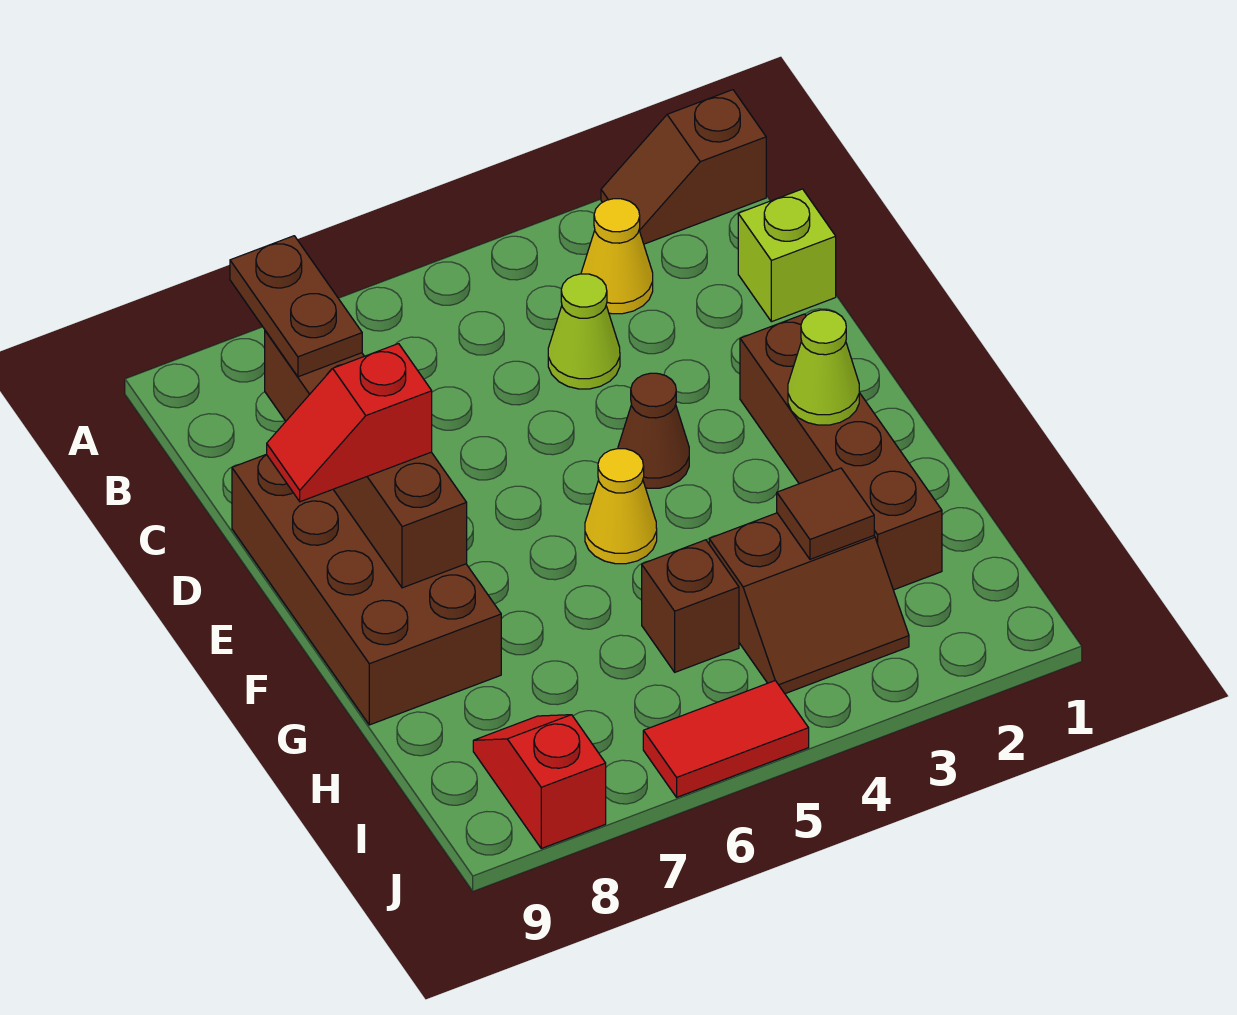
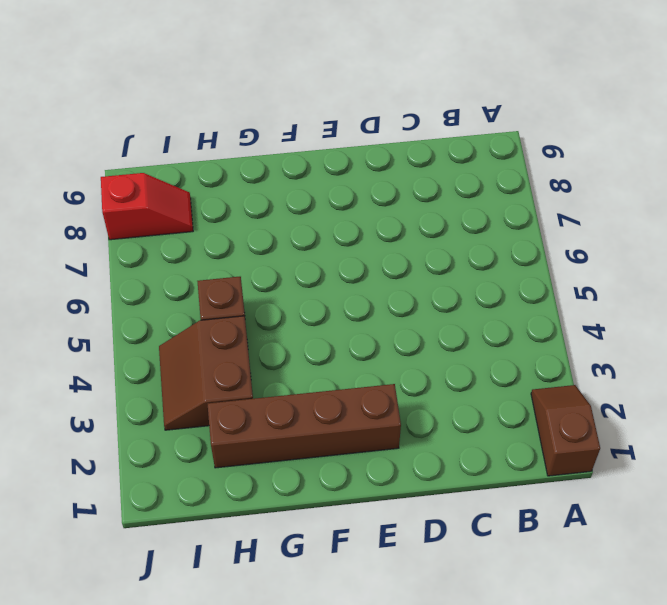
none -> yellow cone B3 level 1
none -> lime brick C1 level 1
none -> lime cone C4 level 1

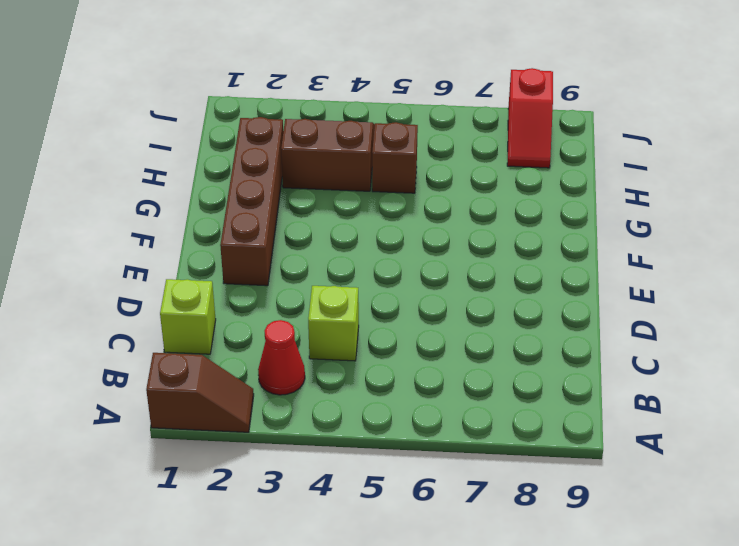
red cone B3 level 1 -> yellow cone B3 level 1
lime brick C4 level 1 -> lime cone C4 level 1
none -> brown brick D8:G9 level 1
none -> brown cone E4 level 1
none -> yellow cone F5 level 1

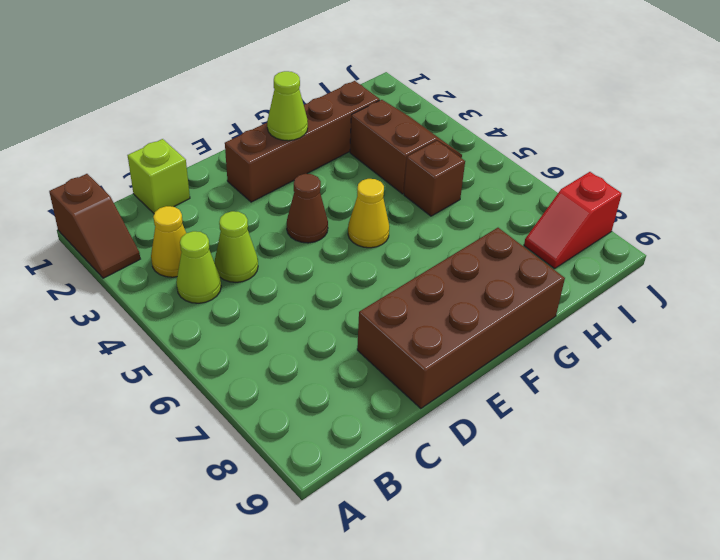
lime cone B4 level 1 -> none
none -> red tile J5:J6 level 1
none -> brown brick C8:F8 level 2
none -> brown tile H3 level 2

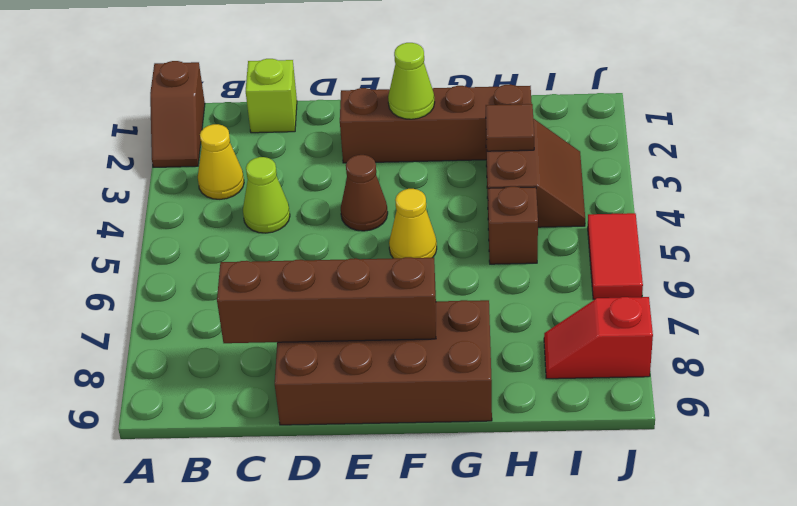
none -> brown plate B8:C8 level 3
none -> red slope E8:E9 level 3 top 8

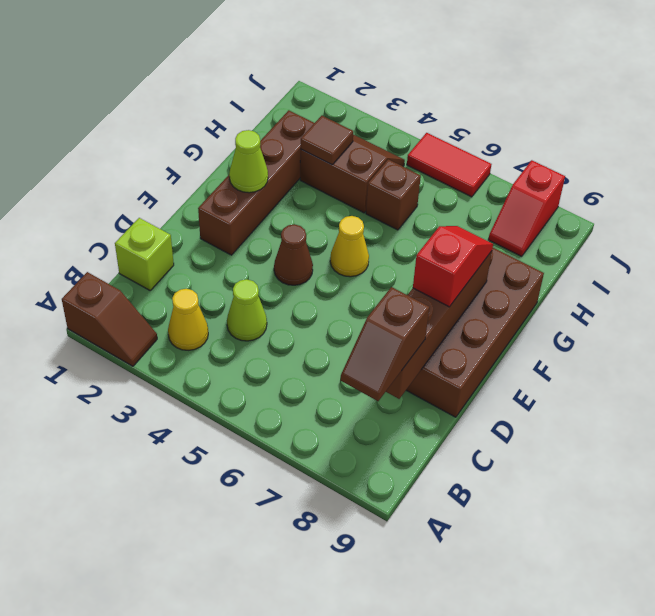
brown slope B8:C8 level 3 top C -> brown plate B8:C8 level 3
red slope E8:F8 level 3 top E -> red slope E8:E9 level 3 top 8

